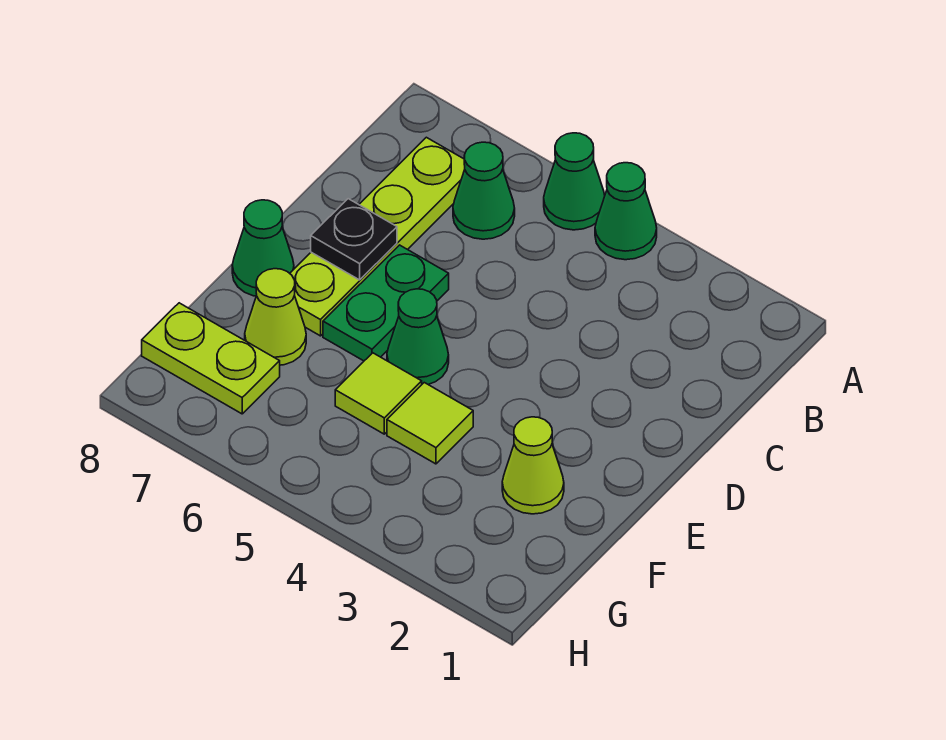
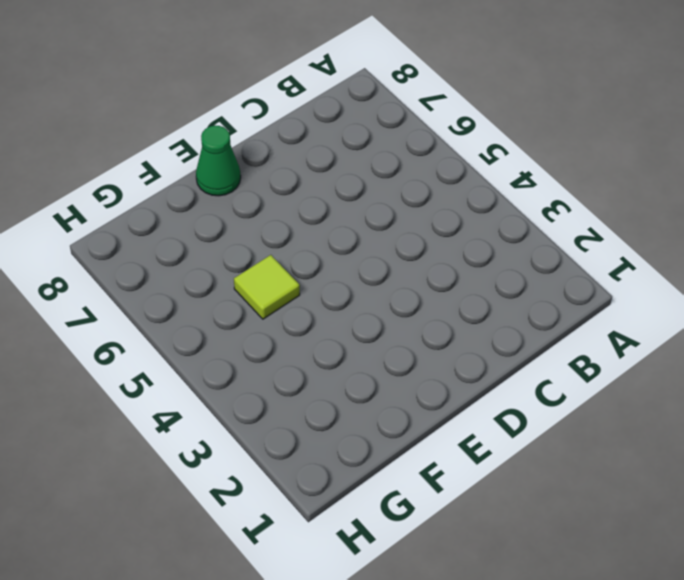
none -> green cone A4 level 1
none -> green cone A5 level 1
none -> green cone B6 level 1

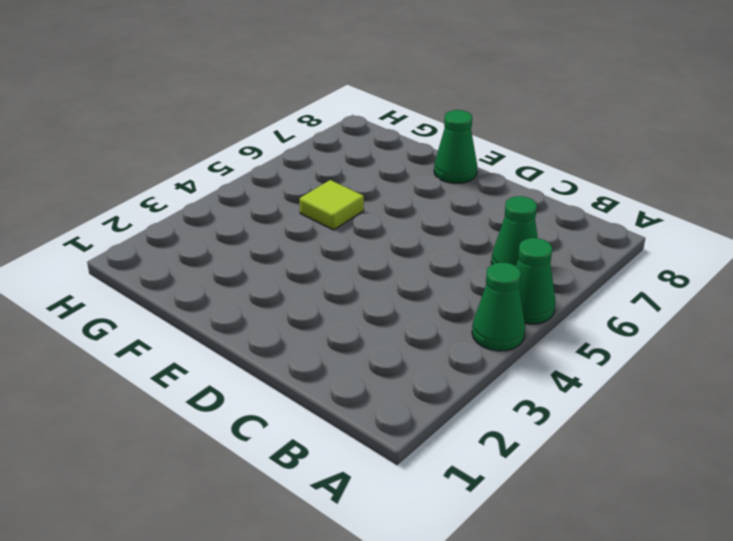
none -> lime plate B7:E7 level 1
none -> green plate D6:E6 level 1
none -> green cone E5 level 1

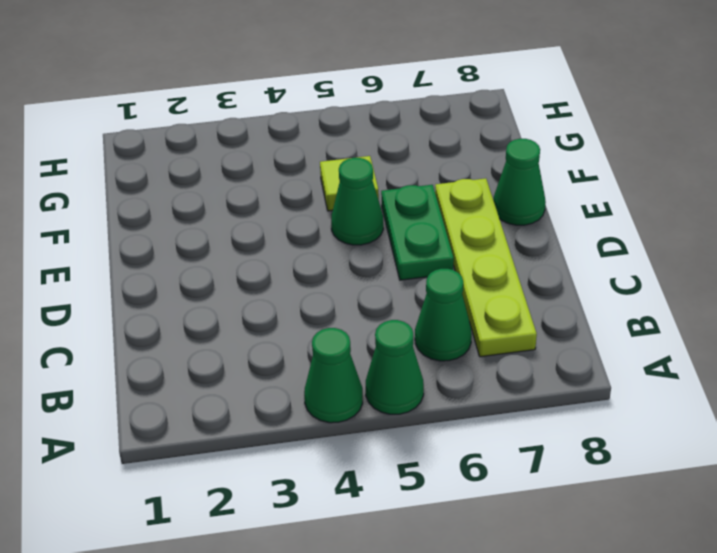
none -> lime cone F2 level 1
none -> lime tile F4 level 1
none -> lime cone F7 level 1

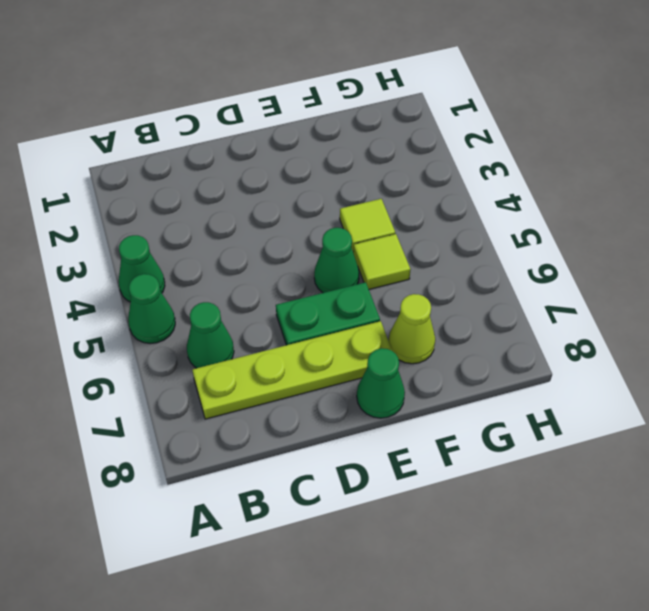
none -> lime cone F2 level 1
none -> lime plate G7:G8 level 1
none -> black plate D7 level 2

